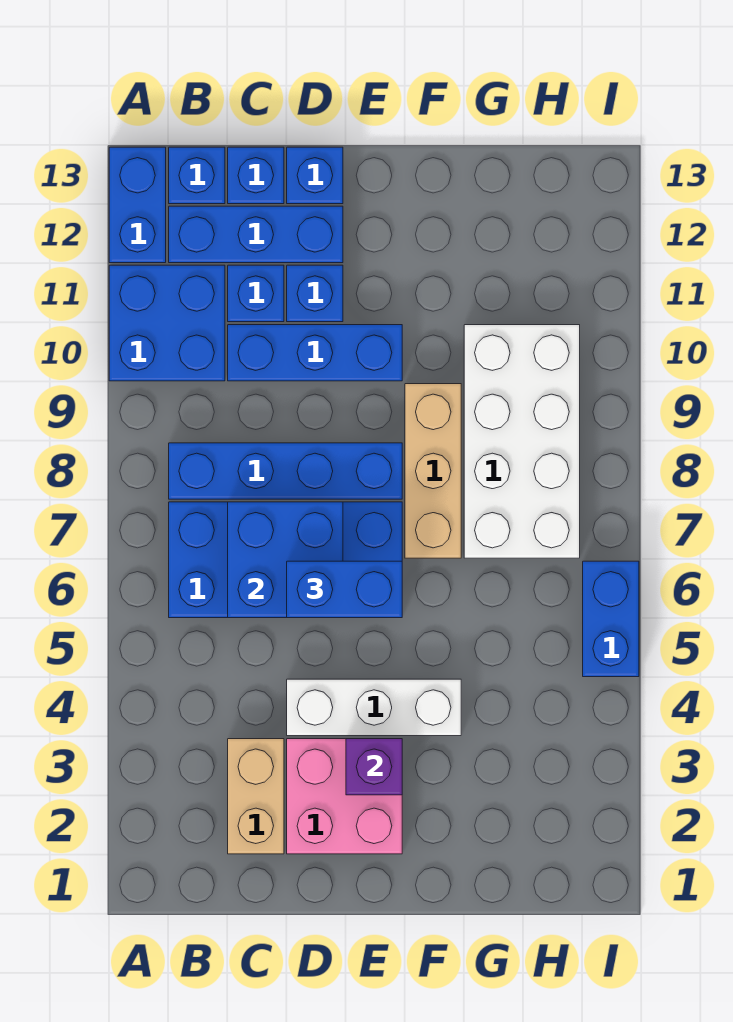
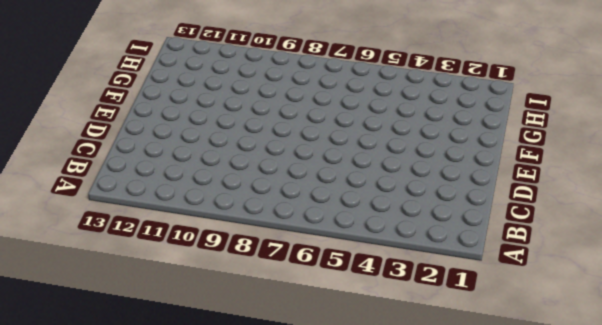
none -> blue brick A10:B11 level 1
none -> blue brick A12:A13 level 1
none -> blue brick B6:E7 level 1

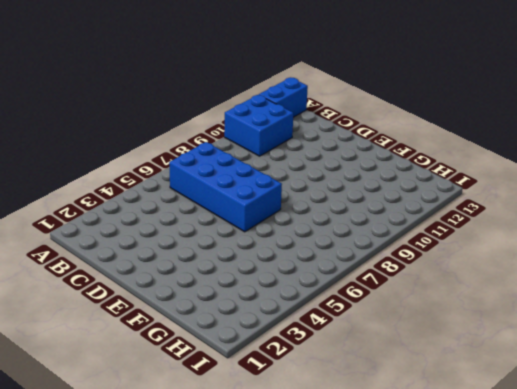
none -> blue brick B8:E8 level 1
none -> blue brick B12:D12 level 1
none -> blue brick B13 level 1

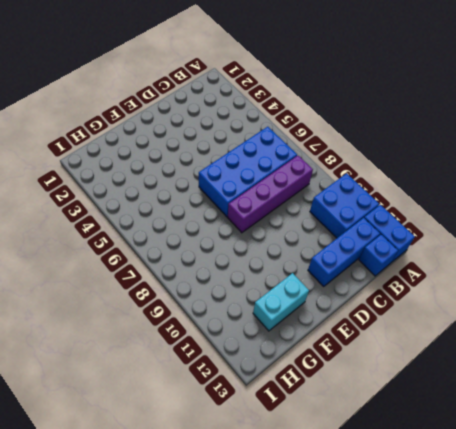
purple brick B8:E8 level 1 -> blue brick B8:E8 level 1
cyan brick F12:G12 level 1 -> none
none -> tan brick C2:C3 level 1
none -> blue brick C10:E10 level 1
none -> blue brick C11 level 1

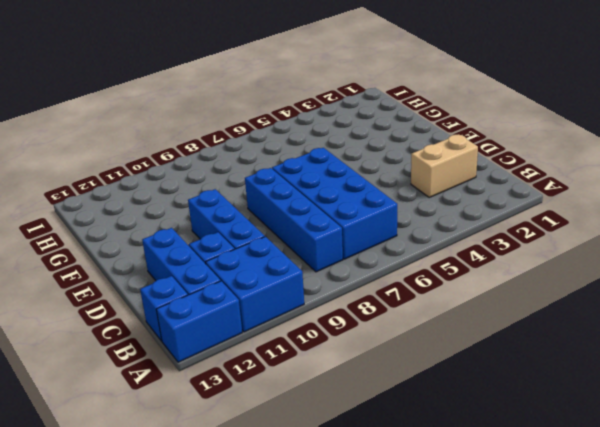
none -> blue brick C13 level 1
none -> pink brick D2:E3 level 1
none -> white brick D4:F4 level 1

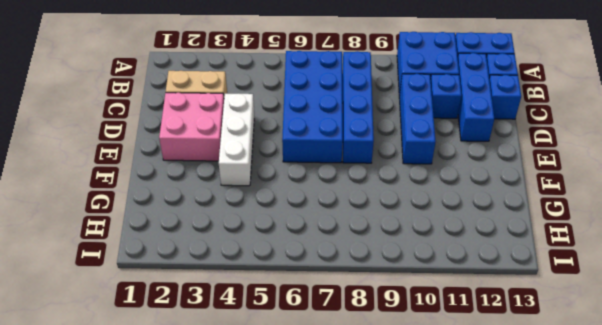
none -> blue brick D11 level 1
none -> blue brick D13 level 1
none -> tan brick F7:F9 level 1

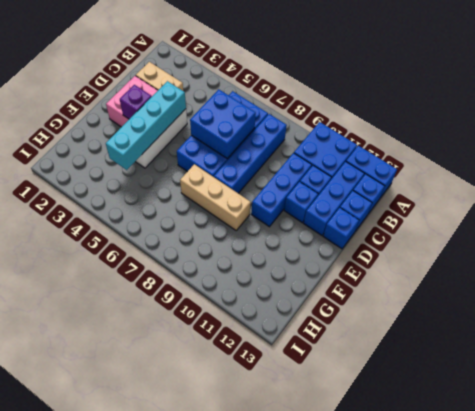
cyan brick D4:G4 level 2 -> none
none -> white brick G7:H10 level 1
none -> blue brick I5:I6 level 1
none -> blue brick D6:E6 level 3

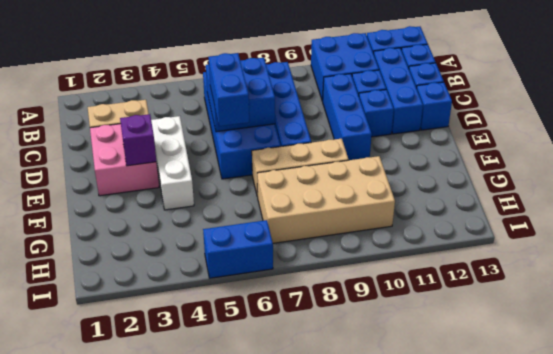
tan brick G7:H10 level 1 -> white brick G7:H10 level 1

